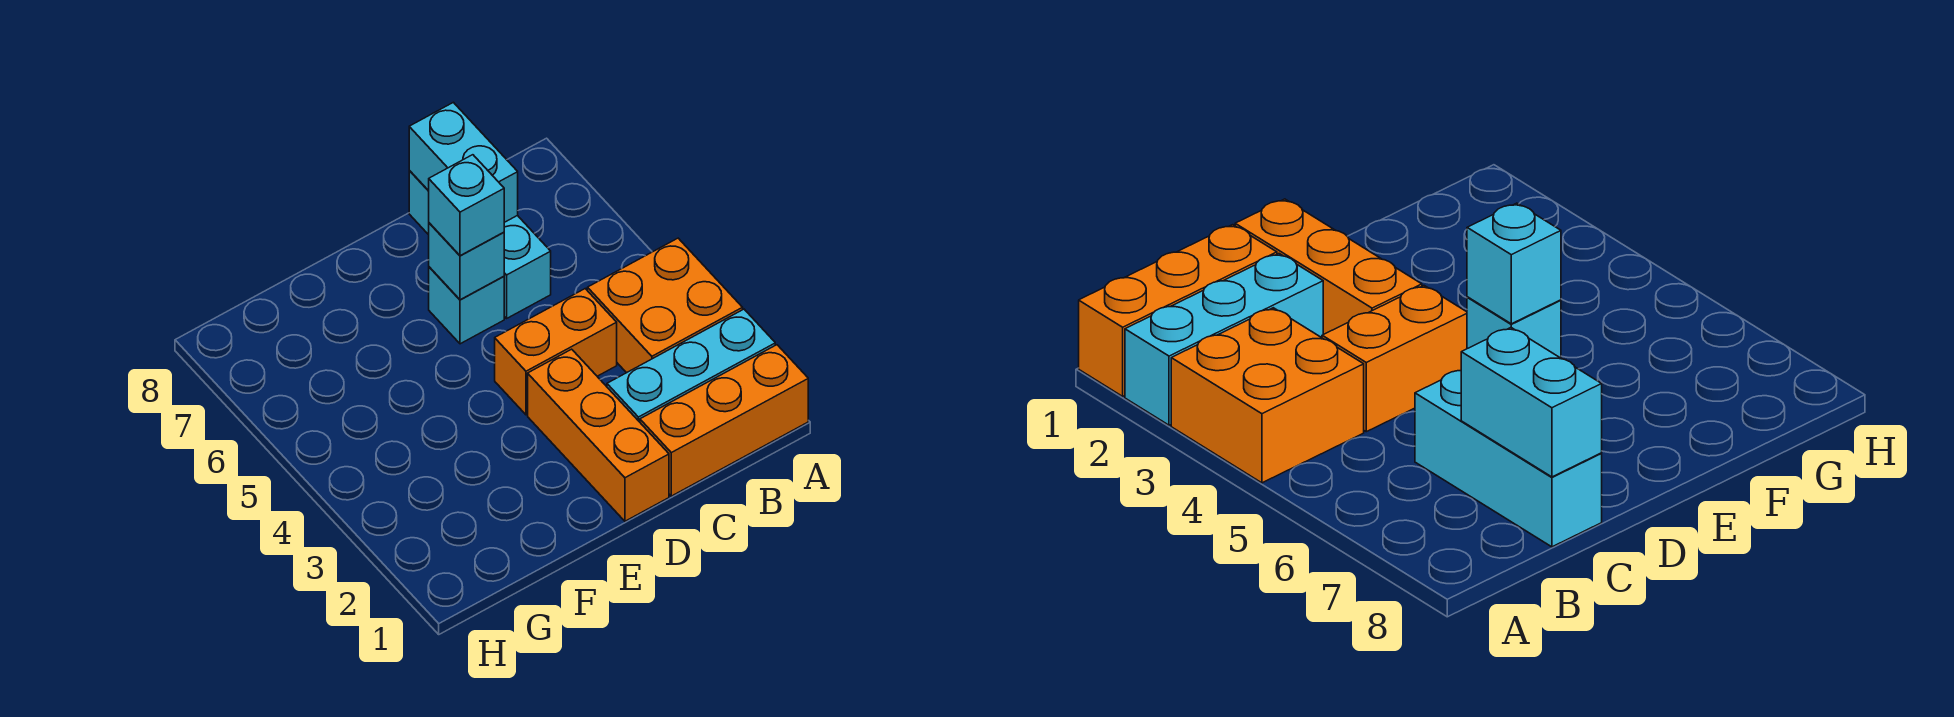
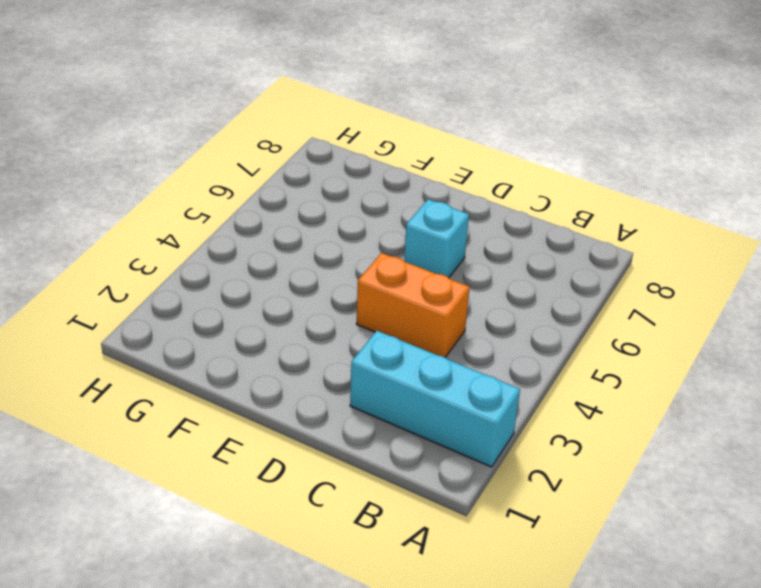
none -> orange brick A1:C1 level 1
none -> orange brick A3:B4 level 1

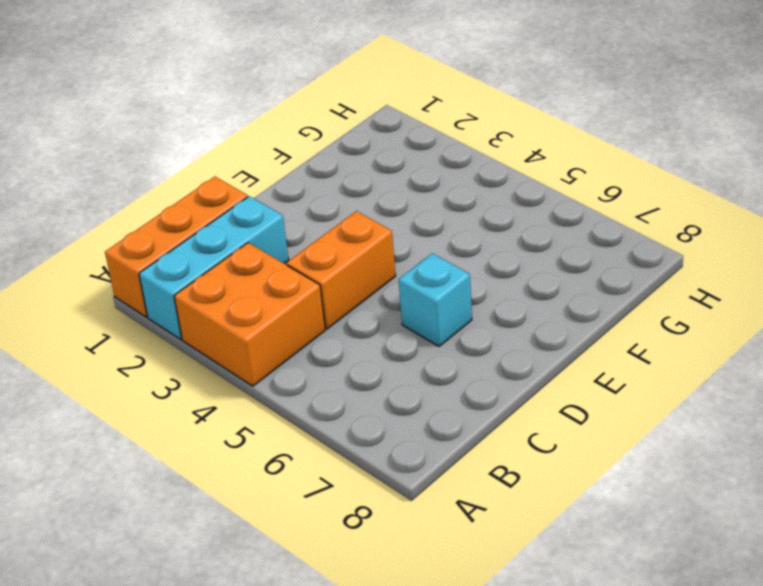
none -> cyan brick C6:C8 level 1
none -> orange brick D1:D3 level 1

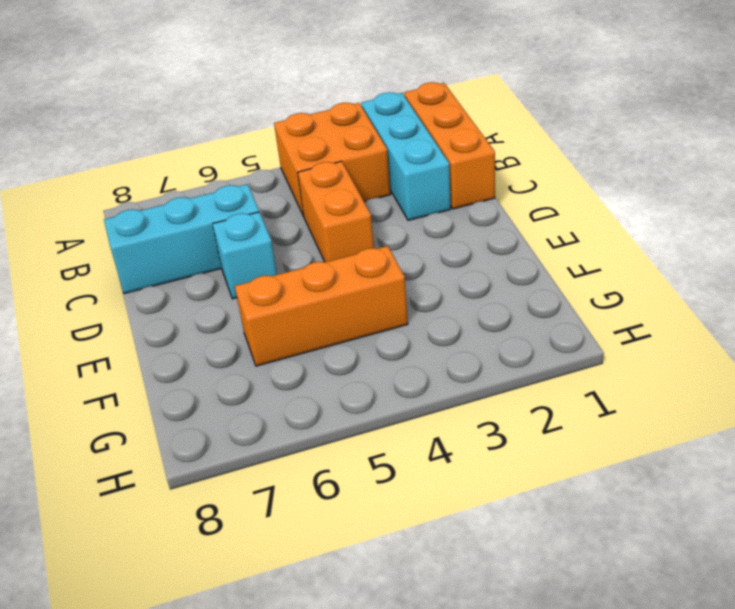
orange brick F4:F6 level 1 -> orange brick D1:D3 level 1
none -> cyan brick C7:C8 level 2
none -> cyan brick D6 level 2

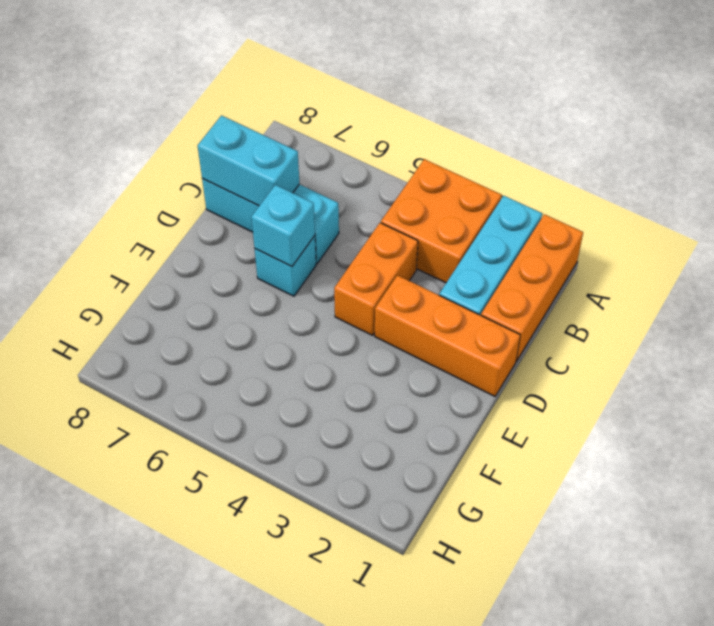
none -> cyan brick D6 level 3

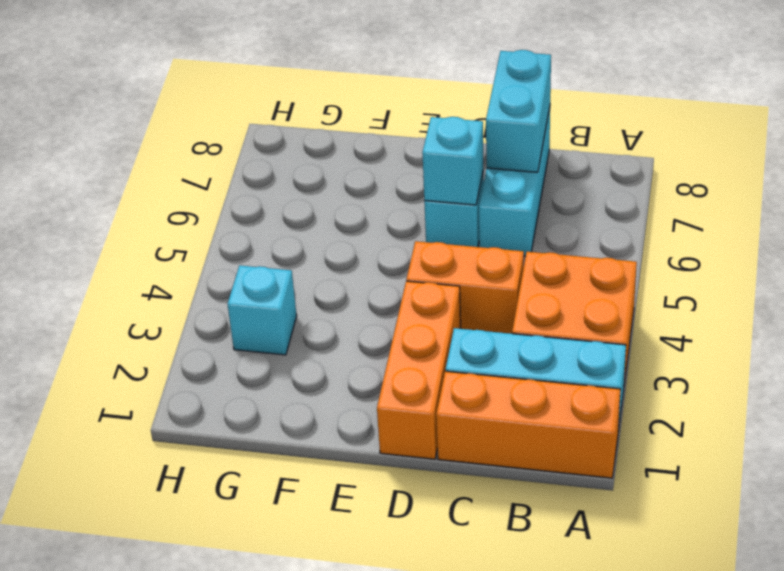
cyan brick G3 level 1 -> cyan brick D6 level 3

